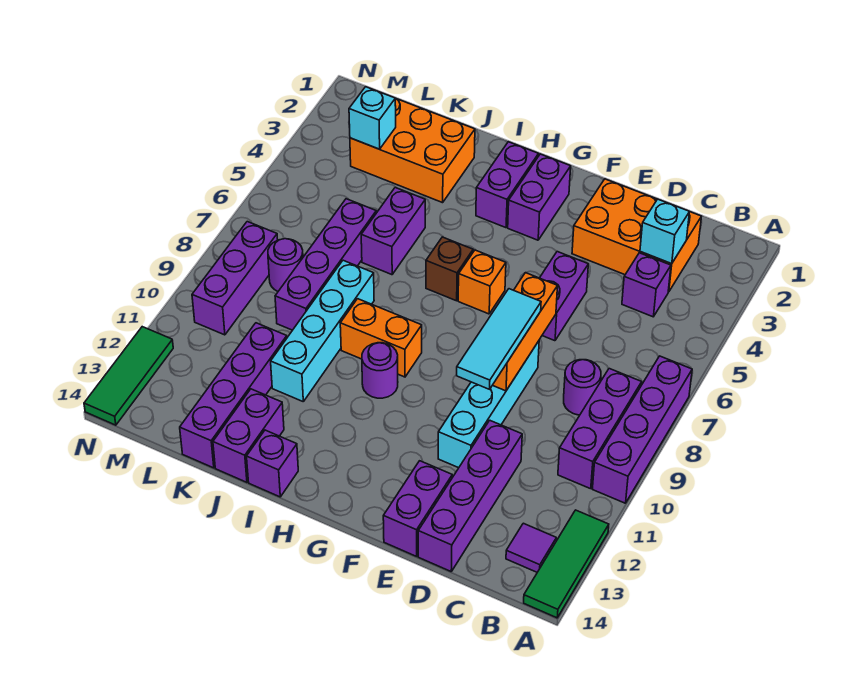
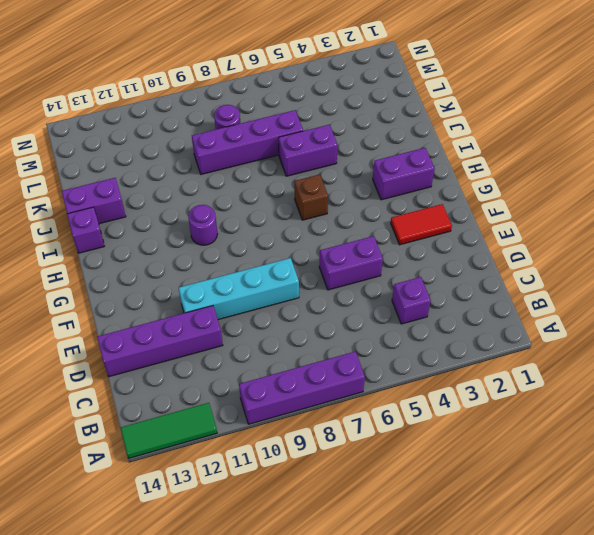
red tile F2:F3 level 1 -> none
none -> purple brick B8:B10 level 1
none -> purple tile B13 level 1
none -> orange brick C2:E3 level 1
none -> purple round brick C8 level 1

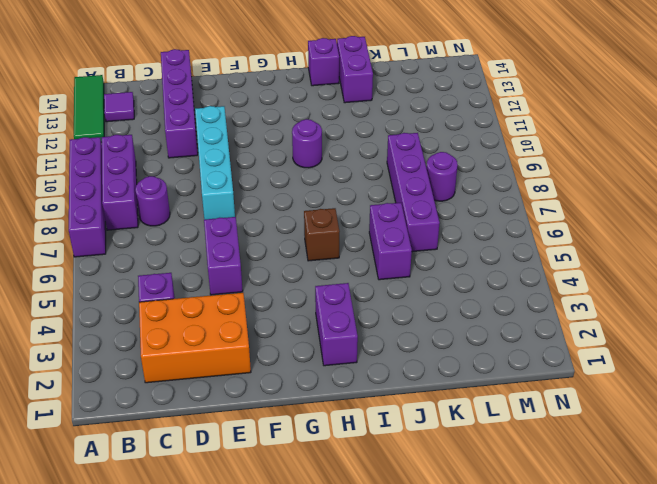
none -> purple brick E13:E14 level 1
none -> purple brick G2:G3 level 1
none -> orange brick G6 level 1
none -> orange brick H9:I9 level 1

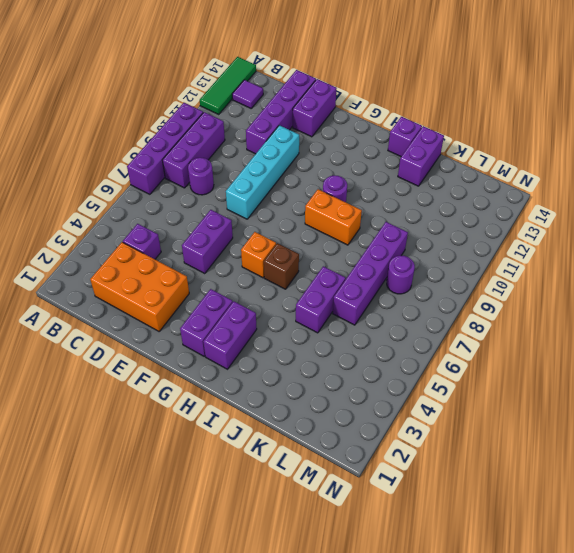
none -> orange brick J2:L3 level 1
none -> cyan brick J8:J11 level 1
none -> purple brick K11:K14 level 1
none -> purple brick M8:M10 level 1

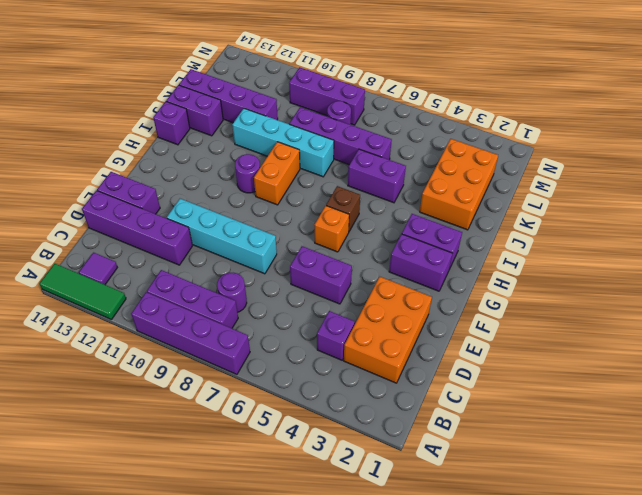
none -> green tile N12:N14 level 1
none -> cyan brick C3 level 2
none -> orange brick E7:E9 level 2
none -> cyan brick L3 level 2

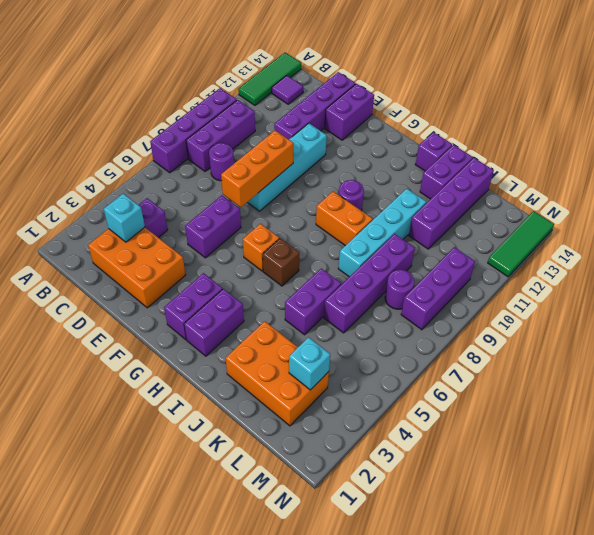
none -> cyan tile E8:E10 level 3

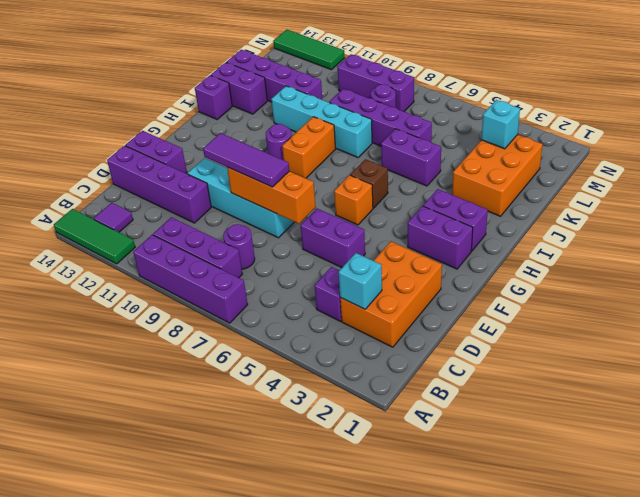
purple tile E8:E10 level 3 -> cyan tile E8:E10 level 3

